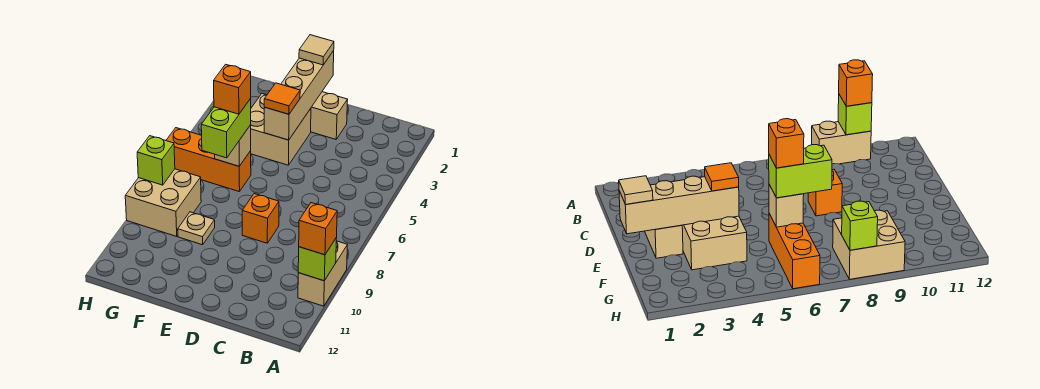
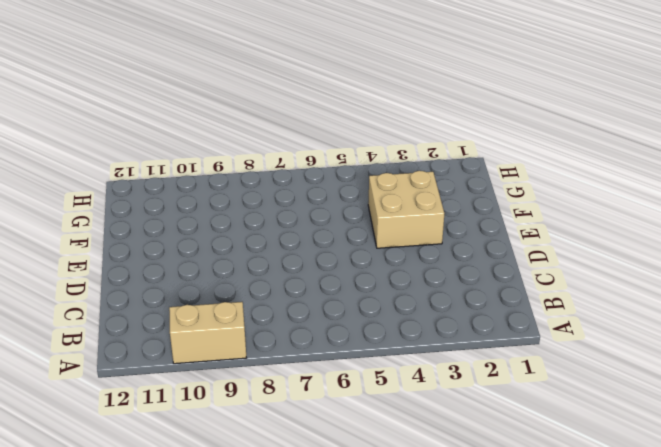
none -> tan brick D2:E2 level 1
none -> orange brick D8 level 1
none -> orange brick F6:H6 level 1

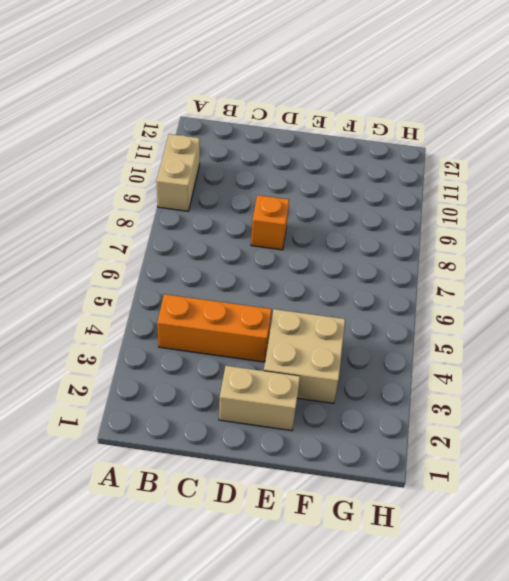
orange brick B4:D4 level 1 -> orange brick F6:H6 level 1
none -> tan plate F9 level 1
none -> tan brick G8:H9 level 1
none -> lime brick A10 level 2

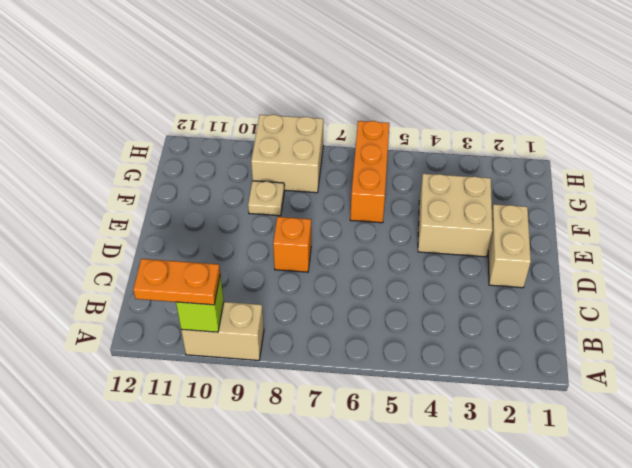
orange plate A10:A11 level 3 -> orange brick A10 level 3
none -> tan brick E1:E4 level 2
none -> tan brick F6 level 2
none -> lime brick H8 level 2

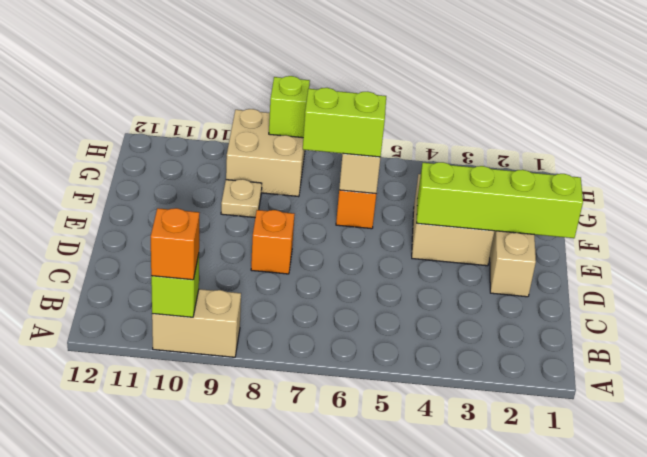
lime brick E1:E4 level 2 -> tan brick E1:E4 level 2
none -> tan tile E1 level 3
none -> orange tile E4 level 3
none -> orange brick F6 level 4

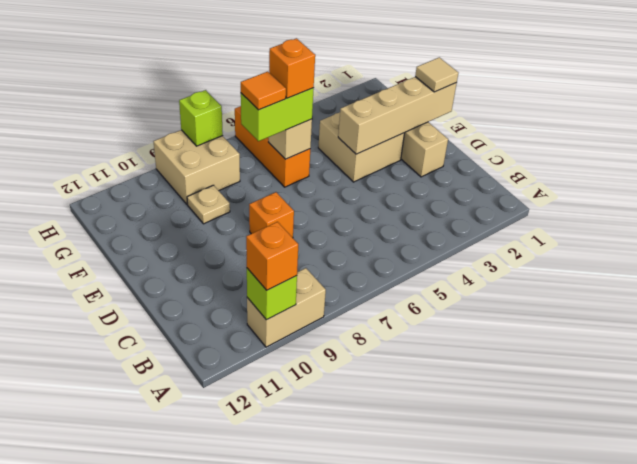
orange tile F7 level 4 -> orange tile E4 level 3

